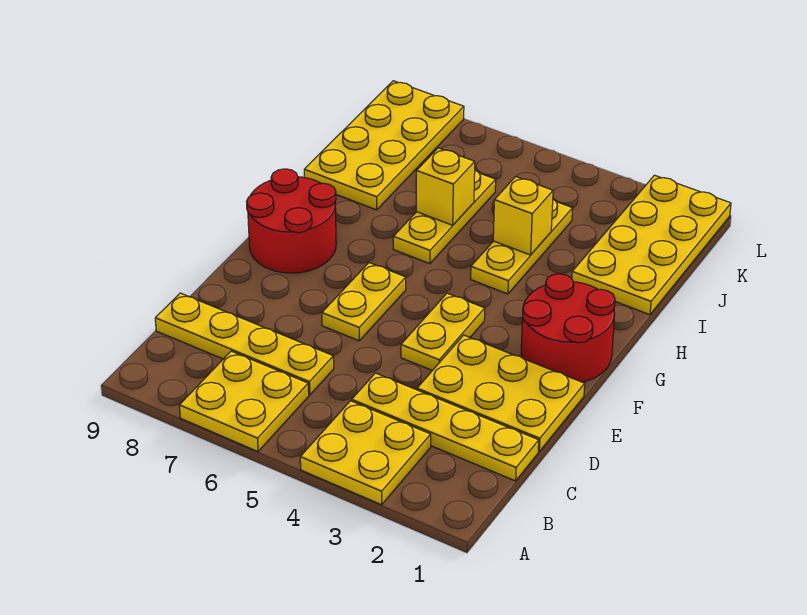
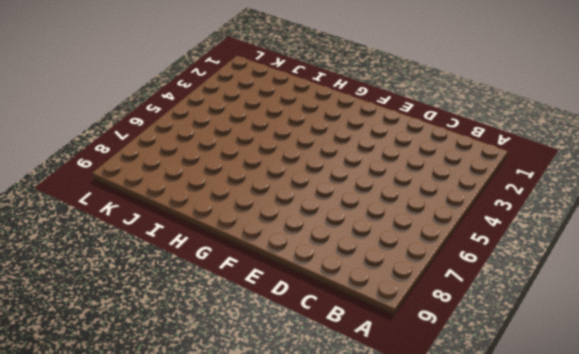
none -> yellow plate A3:B4 level 1
none -> yellow plate A6:B7 level 1
none -> yellow plate C1:C4 level 1

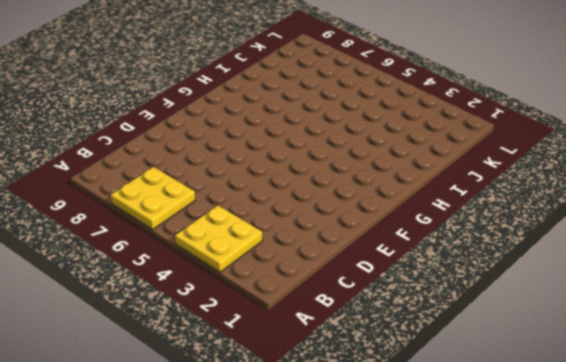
none -> yellow plate C1:C4 level 1
none -> yellow plate C6:C9 level 1
none -> yellow plate D1:E3 level 1

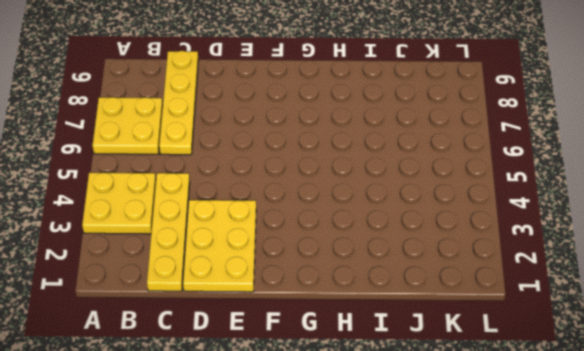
none -> yellow plate E4:F4 level 1
none -> yellow plate E6:F6 level 1
none -> red round brick F1:G2 level 1

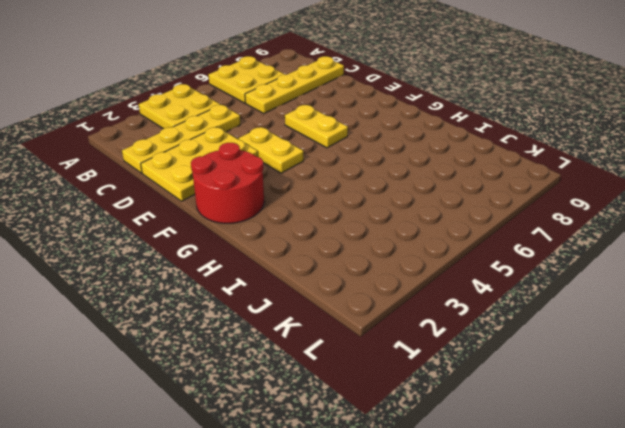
none -> red round brick F8:G9 level 1
none -> yellow plate H4:J4 level 1
none -> yellow plate H6:J6 level 1

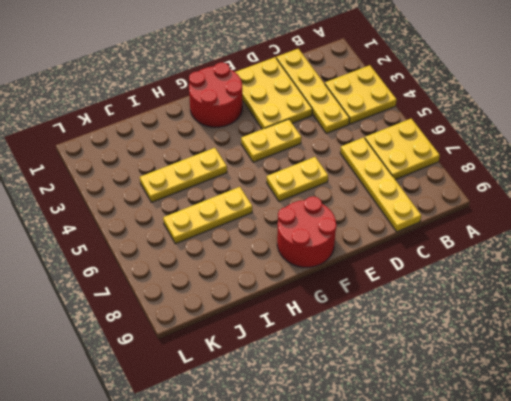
none -> yellow plate I1:L2 level 1
none -> yellow plate I8:L9 level 1
none -> yellow brick I4 level 2

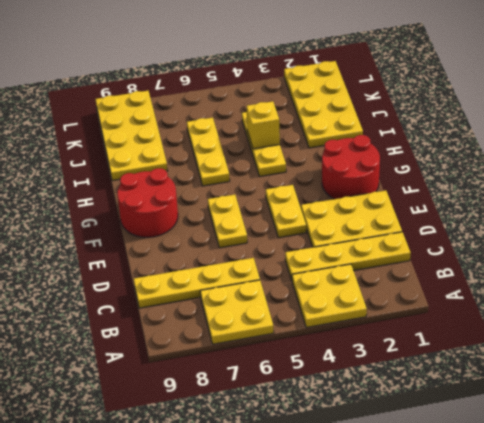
none -> yellow brick I6 level 2

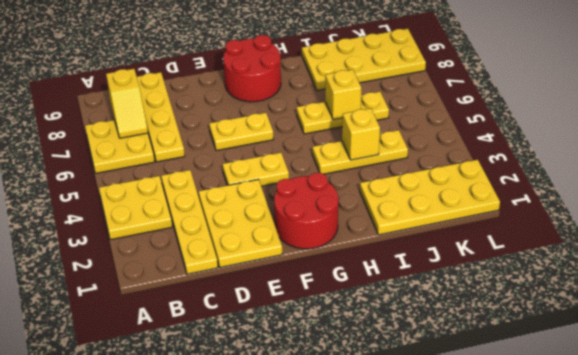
yellow slope B7:B8 level 2 top 8 -> none

